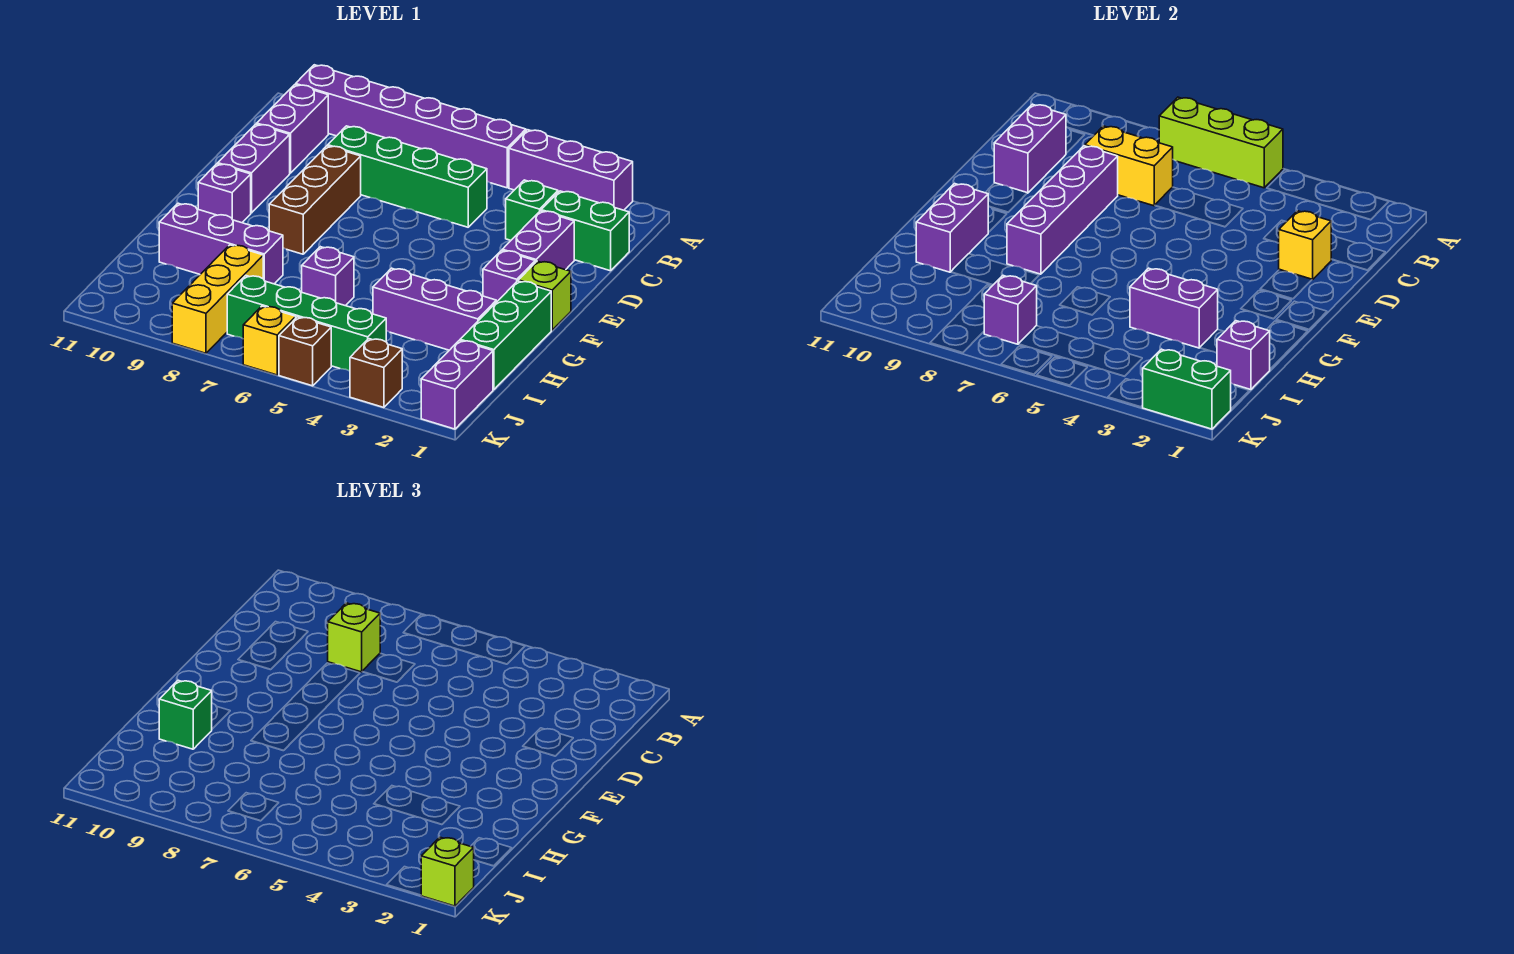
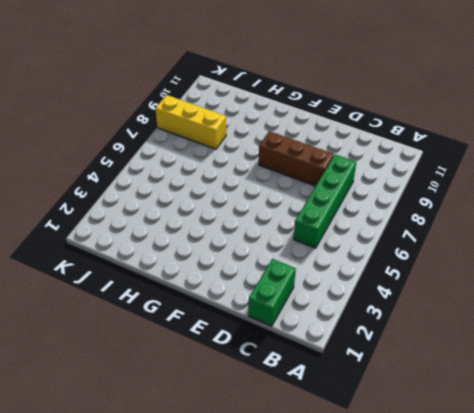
none -> purple brick A2:A4 level 1
none -> purple brick A5:A10 level 1
none -> purple brick B10:C10 level 1
none -> green brick C3 level 1

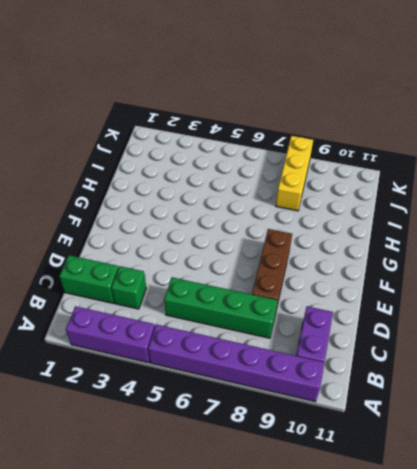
none -> purple brick D2:E2 level 1
none -> purple brick D10:E10 level 1
none -> lime brick F1 level 1
none -> purple brick F2 level 1

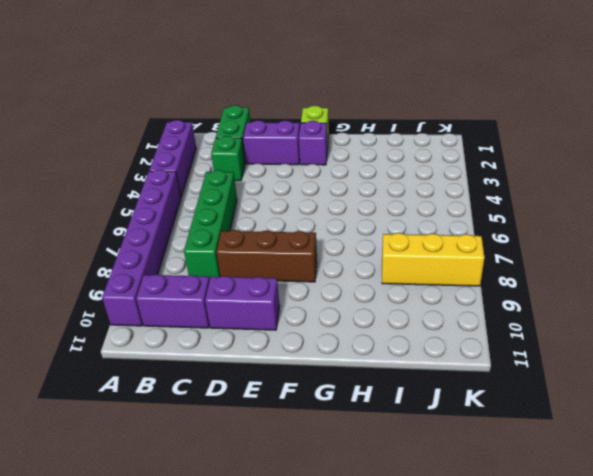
none -> purple brick F10 level 1
none -> green brick G1:I1 level 1
none -> purple brick H2:H4 level 1
none -> purple brick H6 level 1

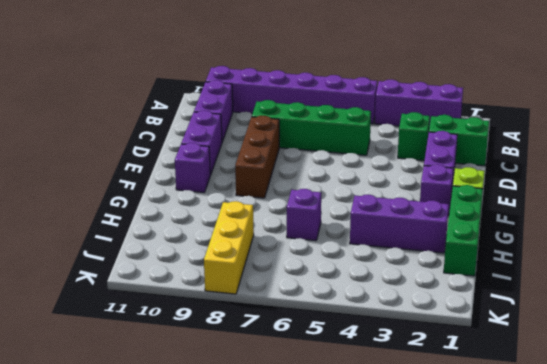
none -> purple brick H8:H10 level 1
none -> purple brick J1:K1 level 1
none -> green brick J4:J7 level 1
none -> brown brick K3 level 1

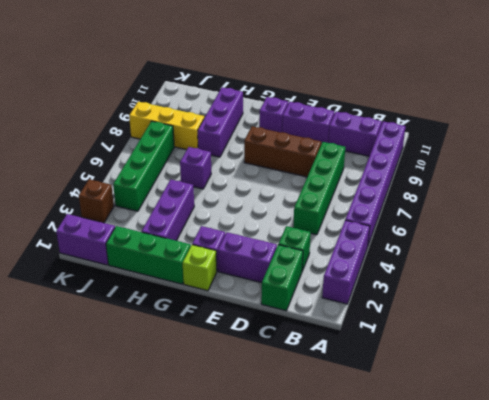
none -> brown brick K5 level 1
none -> yellow brick K6 level 1
none -> lime brick A5:A7 level 2
none -> yellow brick C7:C8 level 2

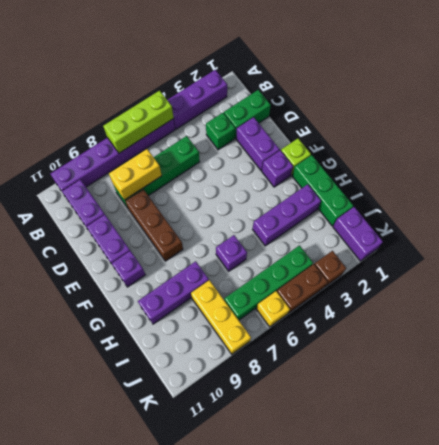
brown brick K4:K5 level 1 -> brown brick K5 level 1
none -> purple brick C10:D10 level 2
none -> yellow brick D2 level 2
none -> purple brick D8:G8 level 2
none -> purple brick G10:H10 level 2

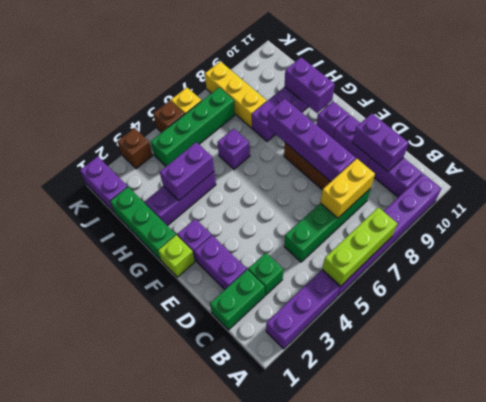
none -> yellow brick D2 level 2
none -> purple brick I1 level 2
none -> purple brick J7 level 2
none -> green brick K1:K2 level 2

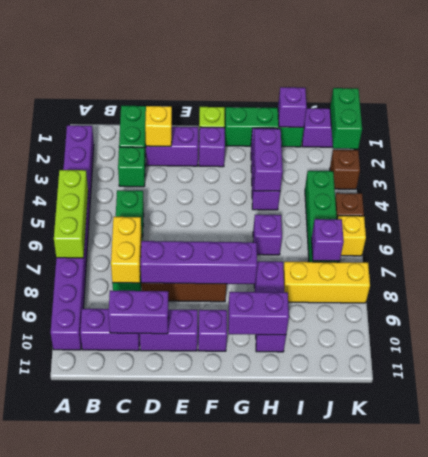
none -> lime brick C8 level 3
none -> green brick H10 level 3
none -> lime brick K1 level 3

